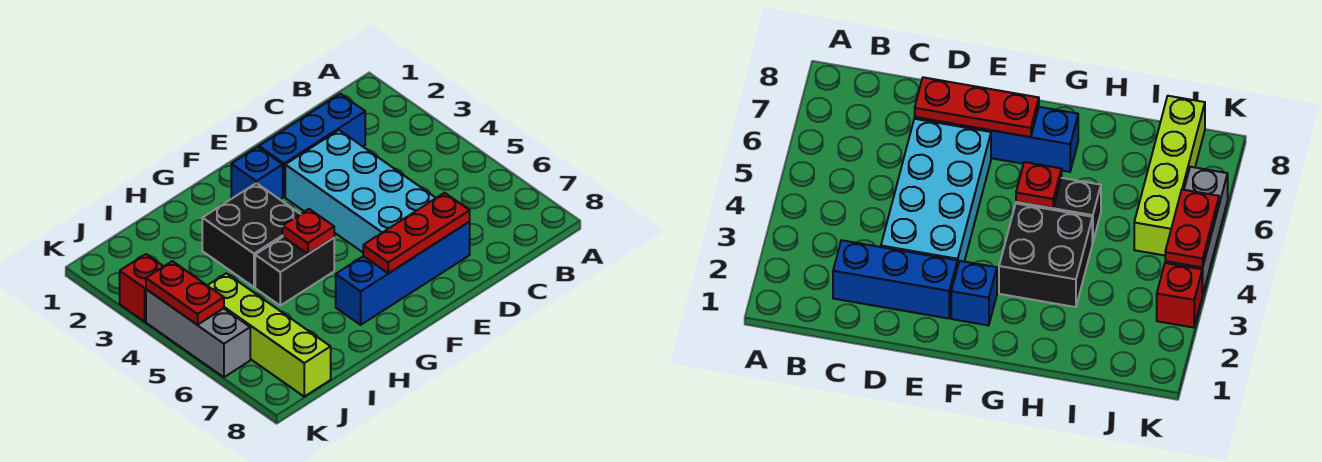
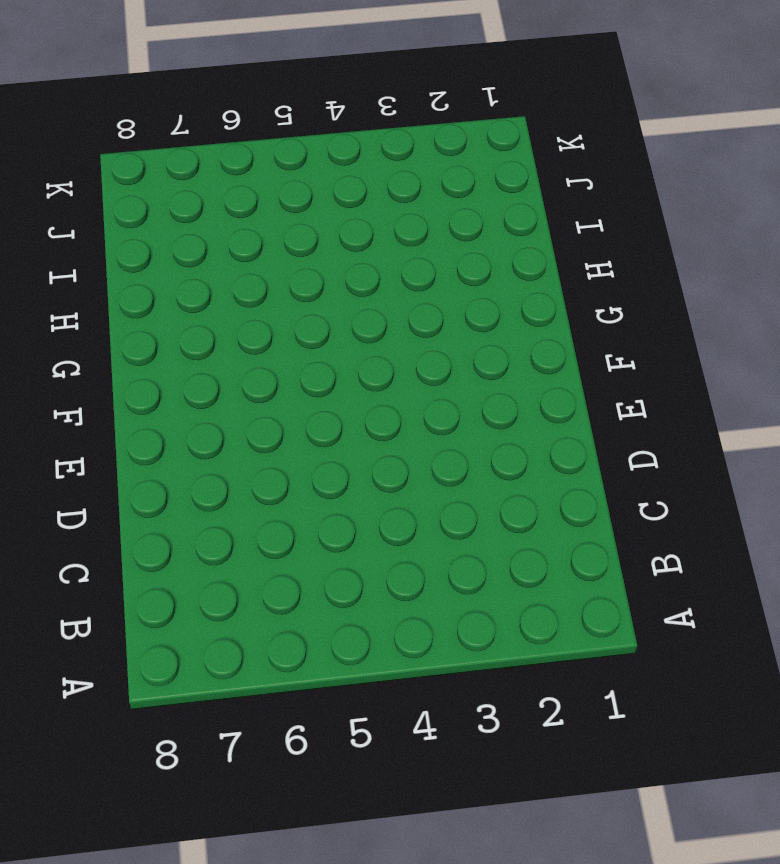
none -> blue brick C2:E2 level 1
none -> cyan brick D3:E6 level 1
none -> blue brick D7:G7 level 1

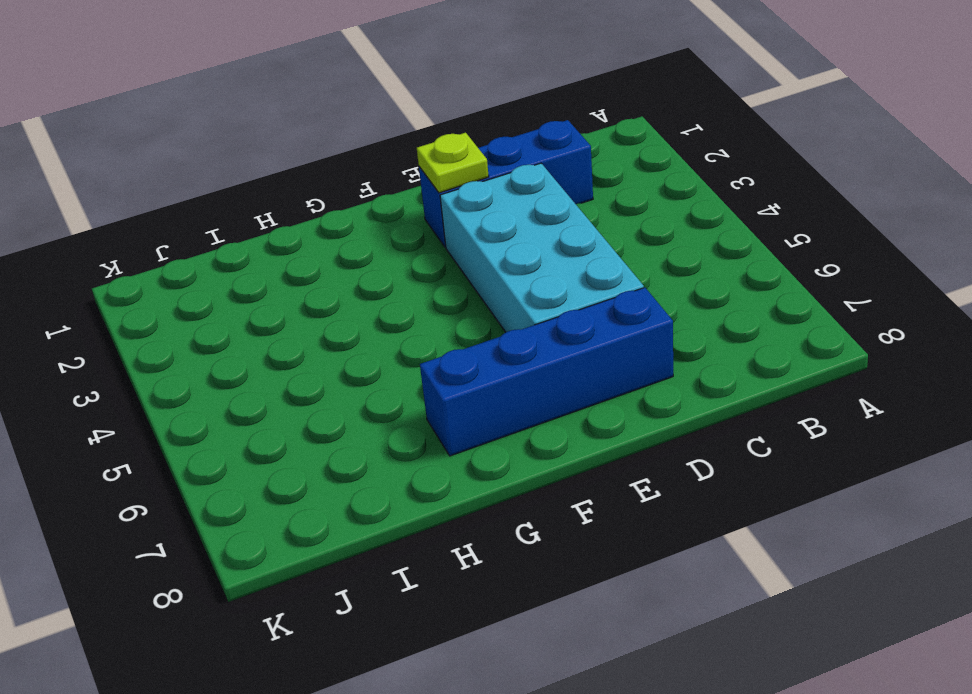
lime plate E2 level 2 -> none
none -> blue brick F2 level 1
none -> black brick G3:H4 level 1
none -> black brick G5:H5 level 1

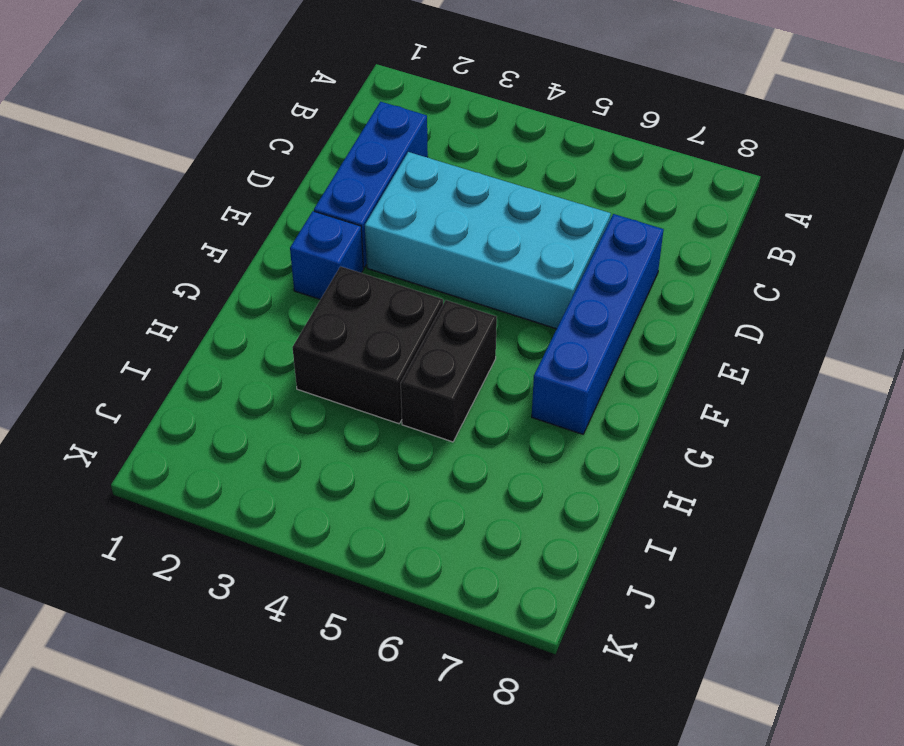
none -> lime brick J5:J8 level 1
none -> red brick K3 level 1
none -> grey brick K4:K6 level 1

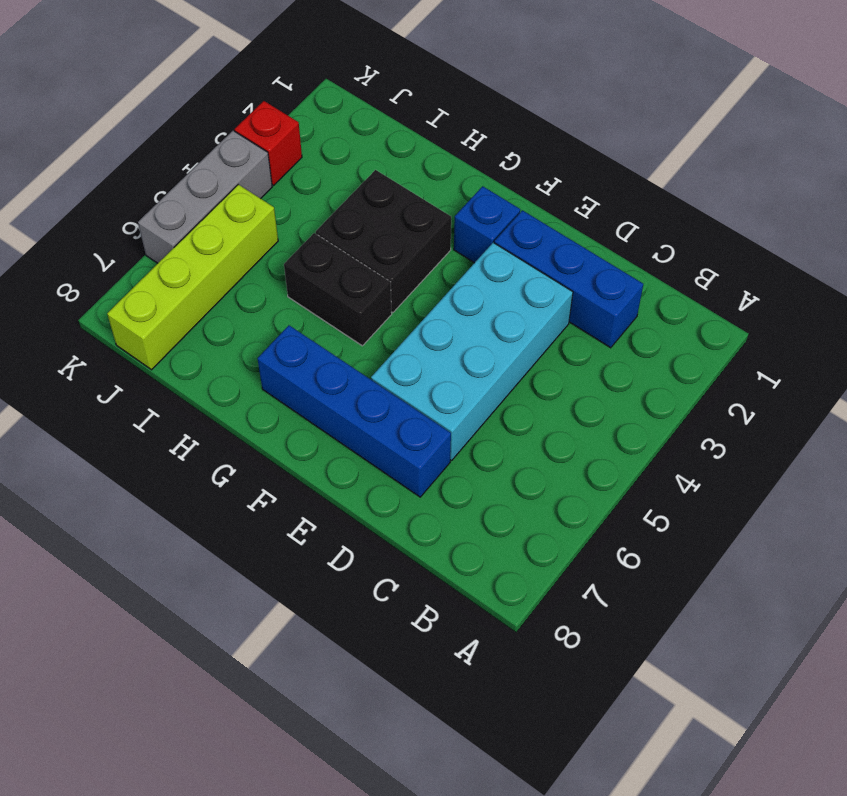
none -> red plate D7:F7 level 2
none -> red plate G5 level 2
none -> red plate K4:K5 level 2

